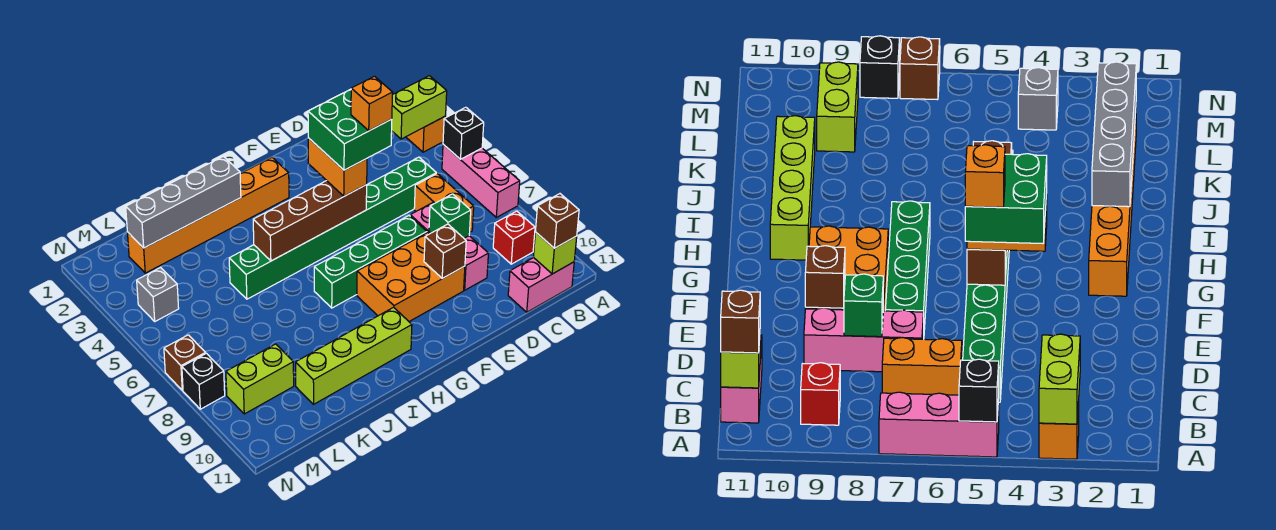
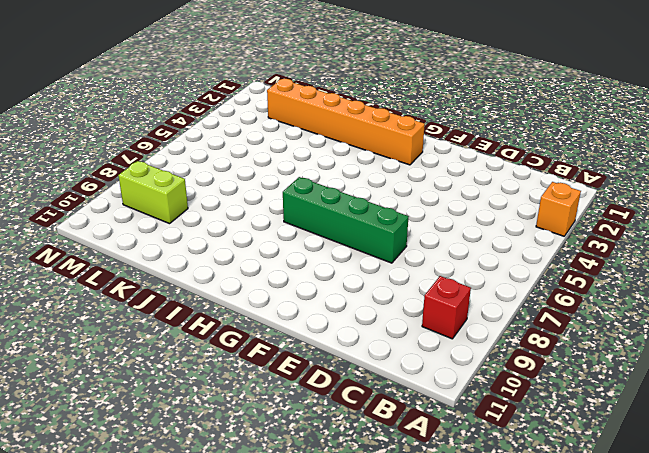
none -> pink brick A5:A7 level 1
none -> pink brick B11:C11 level 1
none -> green brick C5:J5 level 1

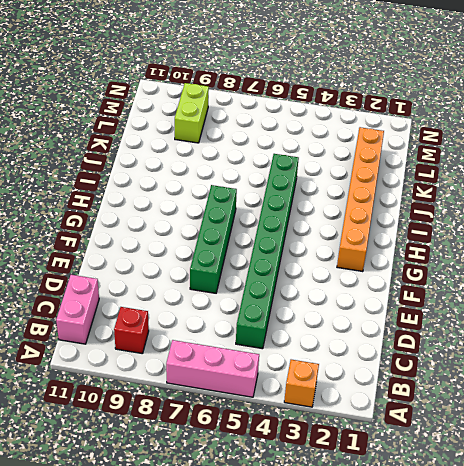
none -> orange brick C6:C7 level 1
none -> pink brick D7:D9 level 1
none -> orange brick E8:G9 level 1

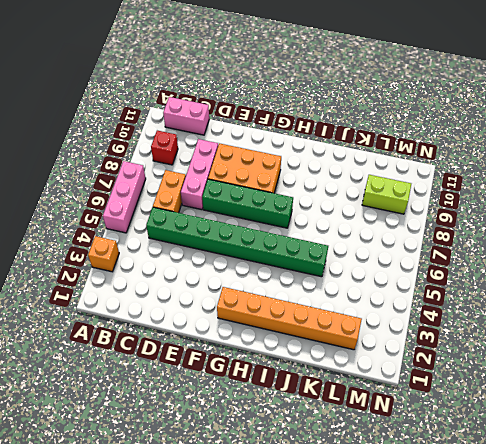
none -> lime brick H10:K10 level 1
none -> grey brick M4 level 1
none -> brown brick N7 level 1

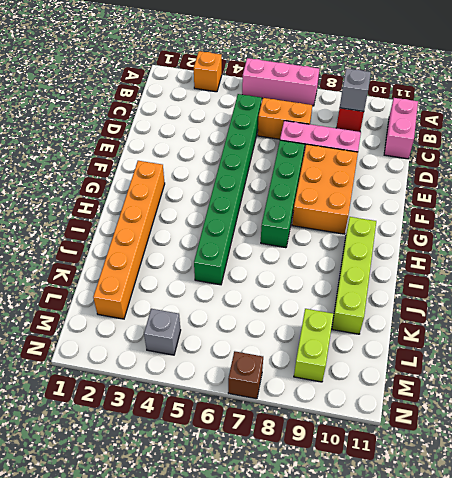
grey brick B9 level 2 -> none
none -> black brick N8 level 1
none -> lime brick A3:B3 level 2
none -> black brick A5 level 2

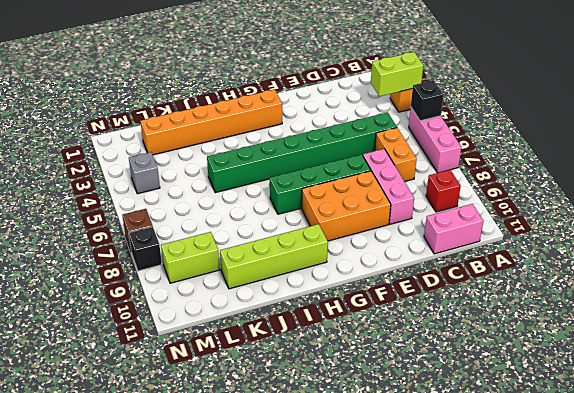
none -> lime brick B11 level 2
none -> green brick D8 level 2
none -> brown brick E9 level 2

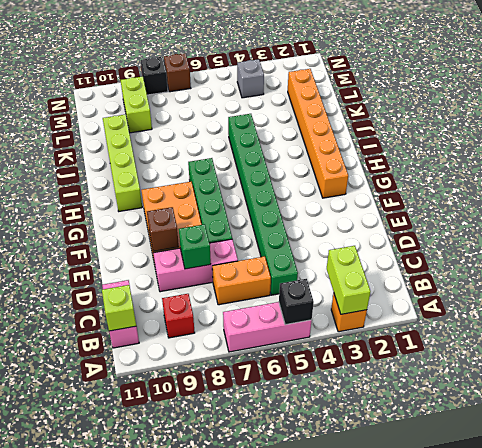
none -> brown brick F5:I5 level 2
none -> grey brick I2:L2 level 2
none -> brown brick B11 level 3

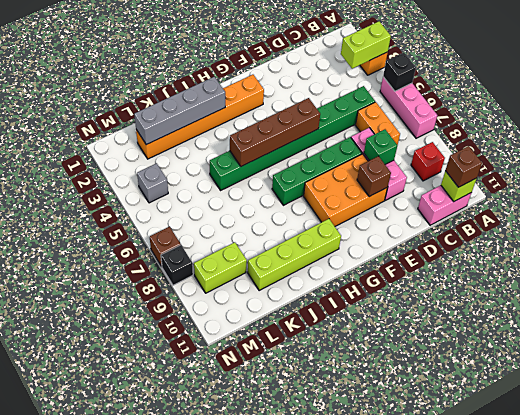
none -> orange brick F4:F5 level 3
none -> green brick E4:F5 level 4
none -> orange brick E5 level 5

